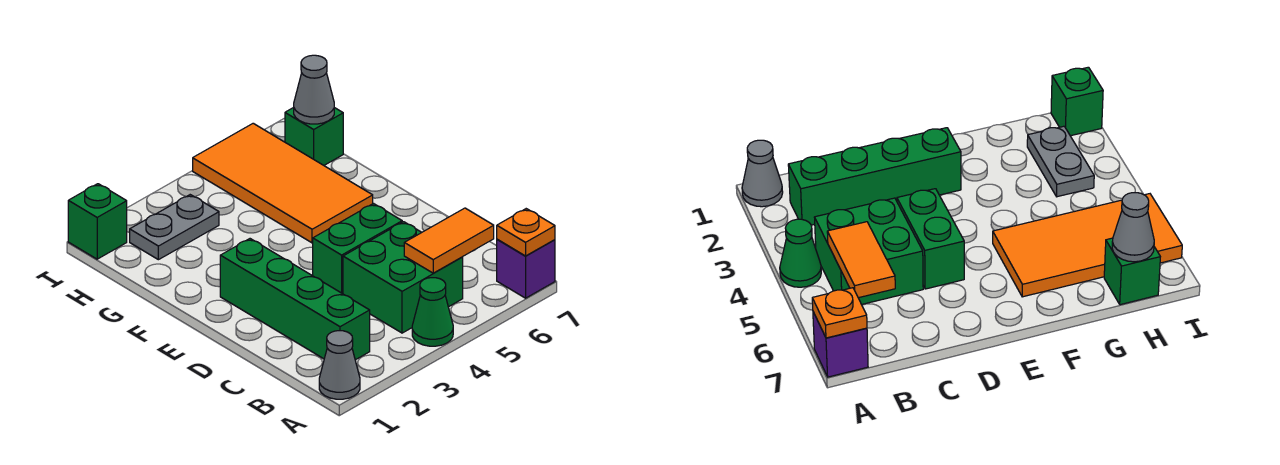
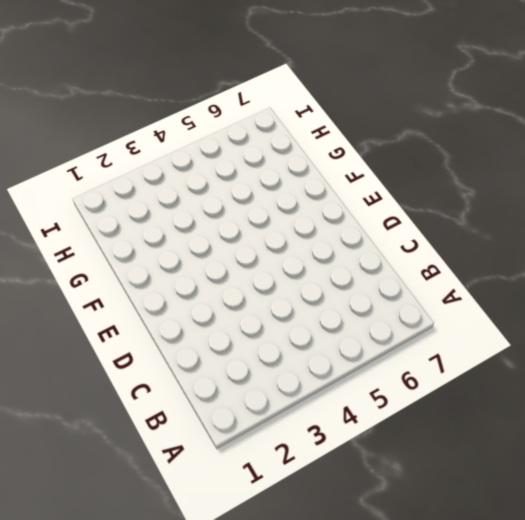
none -> grey cone A1 level 1
none -> green cone A4 level 1
none -> purple brick A7 level 1

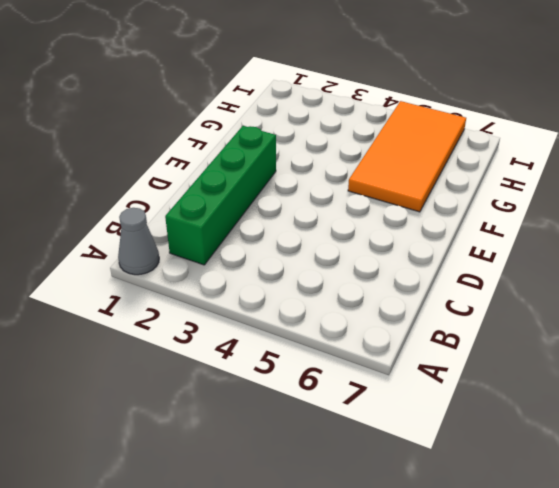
none -> green cone A4 level 1
none -> purple brick A7 level 1
none -> green brick B4:C5 level 1

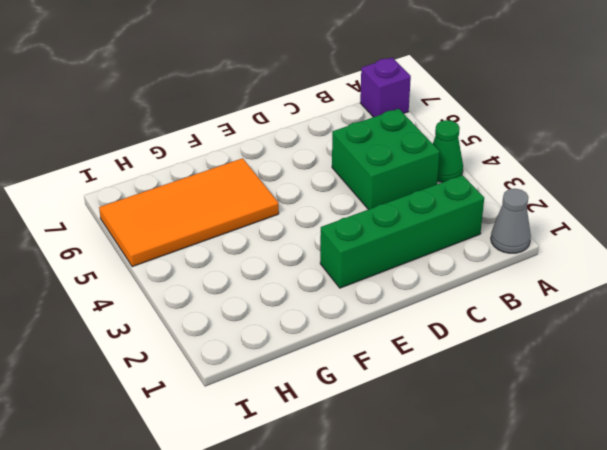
none -> green brick D4:D5 level 1
none -> grey plate H2:H3 level 1
none -> green brick H7 level 1

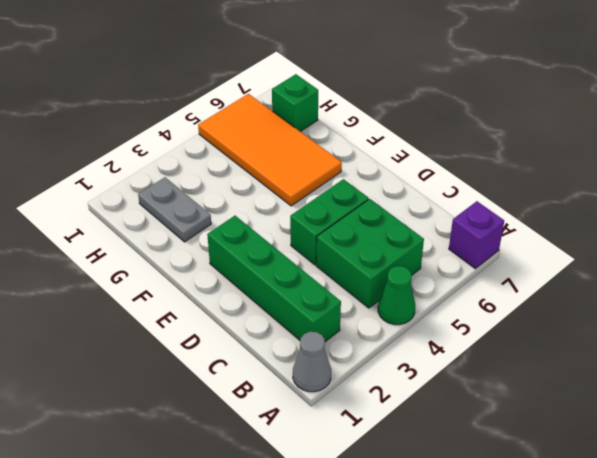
grey plate G2:H2 level 1 -> grey plate H2:H3 level 1
none -> green brick I1 level 1
none -> orange plate A7 level 2
none -> orange tile B5:B6 level 2

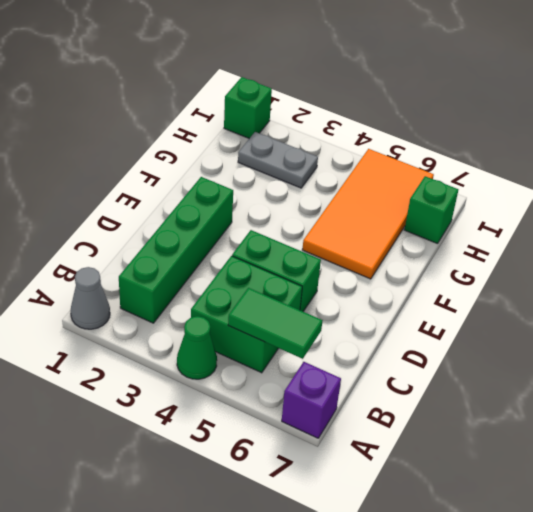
green tile B5:B6 level 2 -> orange tile B5:B6 level 2
none -> orange plate A7 level 2
none -> grey cone H7 level 2

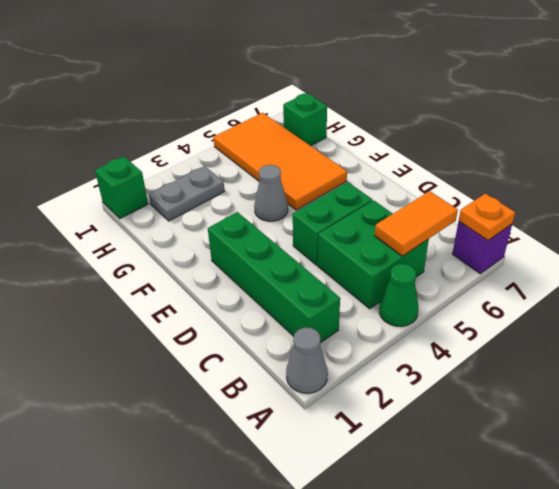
grey cone F4 level 1 -> grey cone H7 level 2

